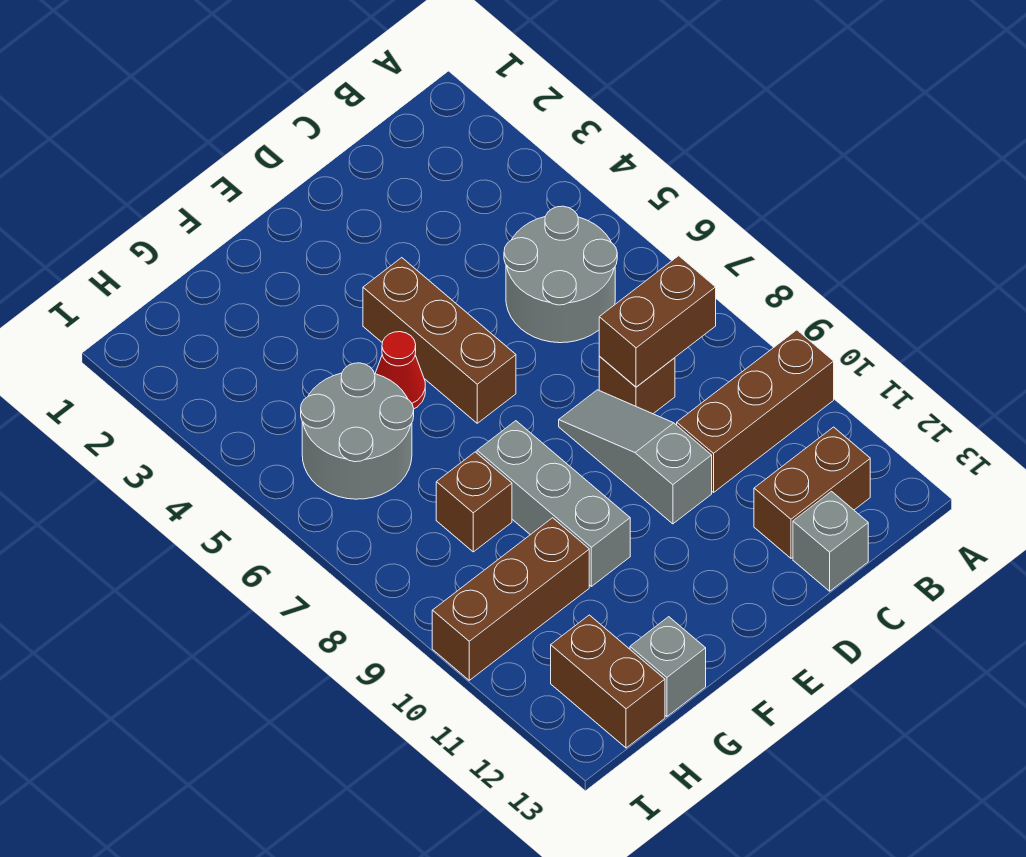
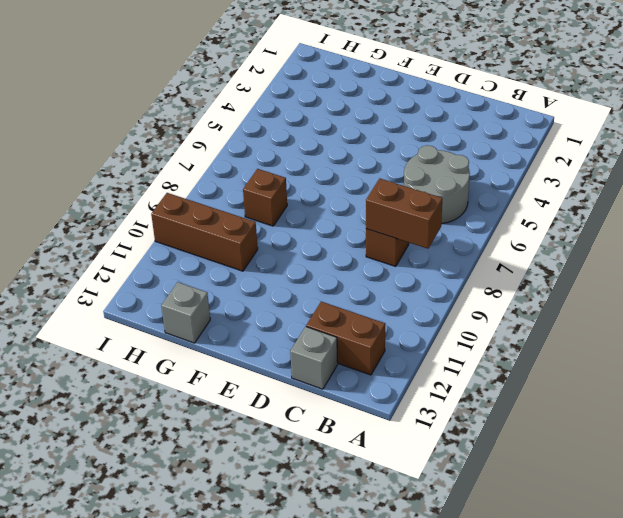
none -> brown brick A10:C10 level 1
none -> grey slope D8:D10 level 1 top 10
none -> brown brick E4:E6 level 1

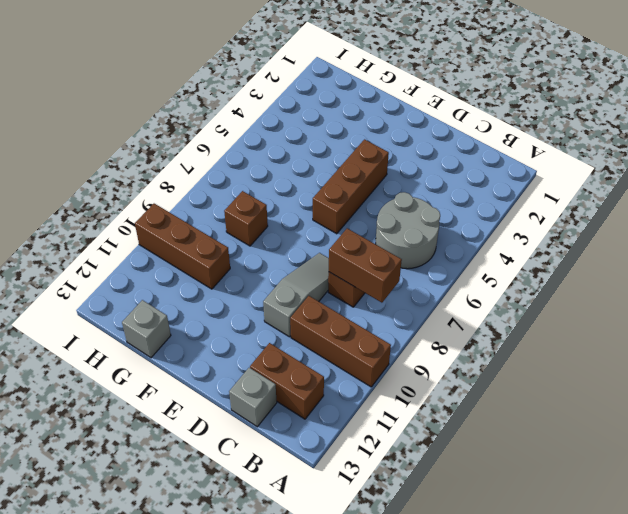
none -> red cone F5 level 1
none -> grey brick F8:F10 level 1
none -> grey round brick G5:H6 level 1

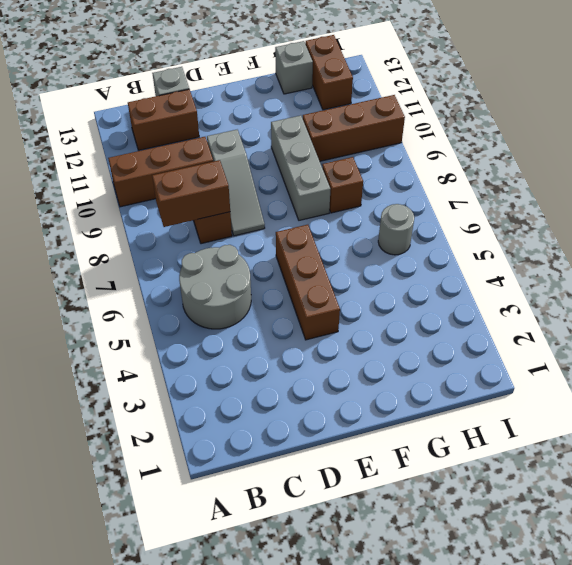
grey round brick H6 level 1 -> grey round brick G5:H6 level 1
none -> red cone F5 level 1

